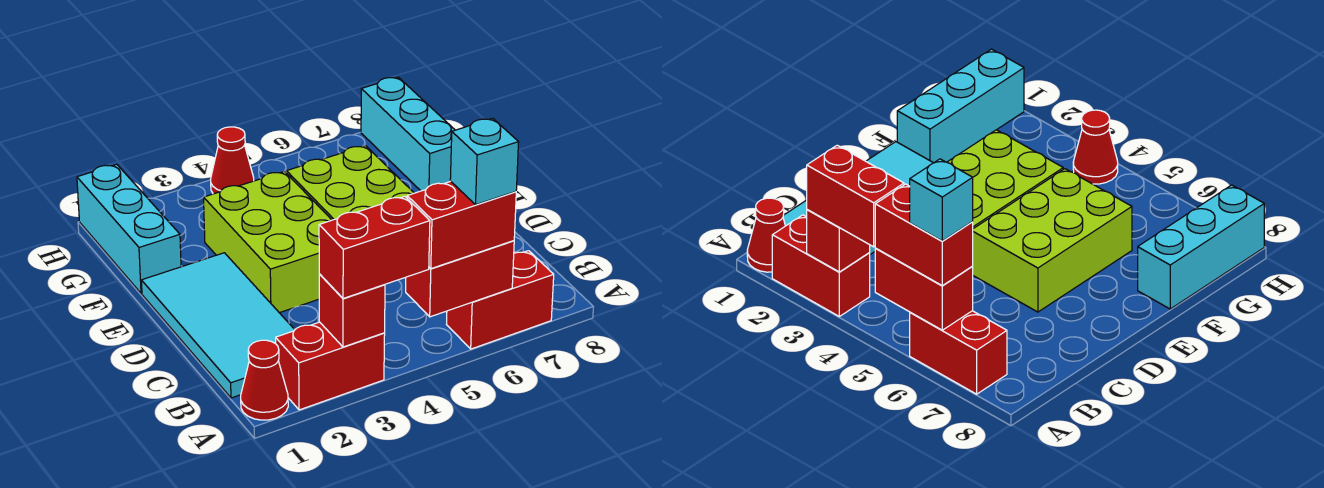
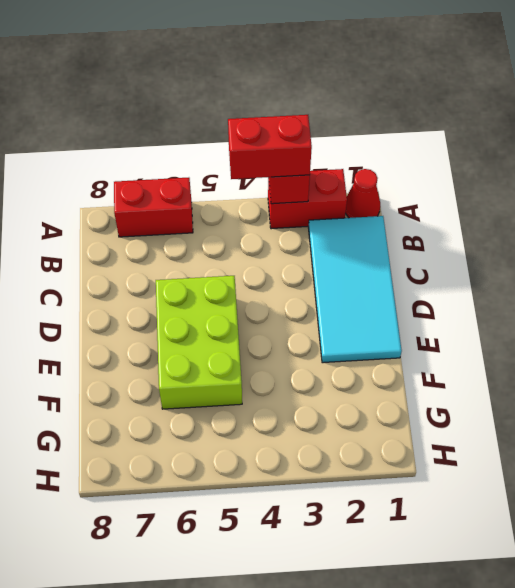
none -> lime brick D3:F4 level 1
none -> cyan brick F1:H1 level 1
none -> cyan brick F8:H8 level 1

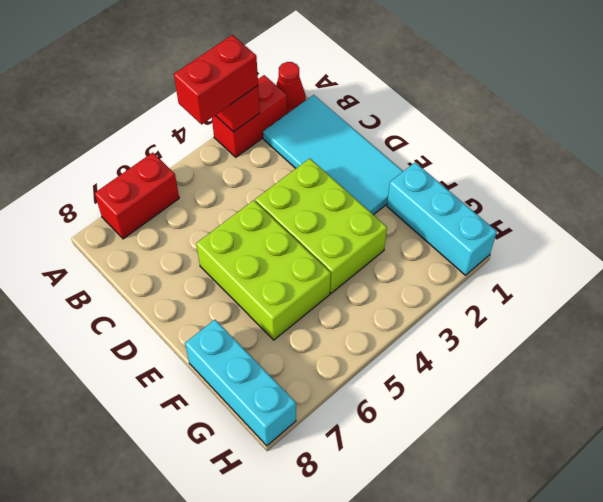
none -> red cone H4 level 1
none -> red brick A5:A6 level 2
none -> red brick A5:A6 level 3

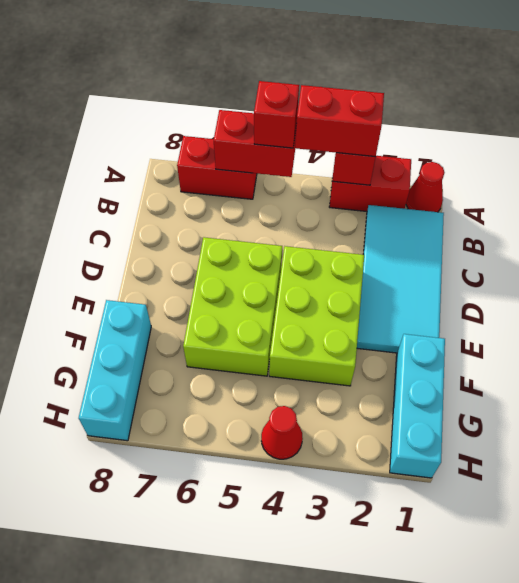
red brick A5 level 3 -> red brick A5:A6 level 3
none -> cyan brick A6 level 4

